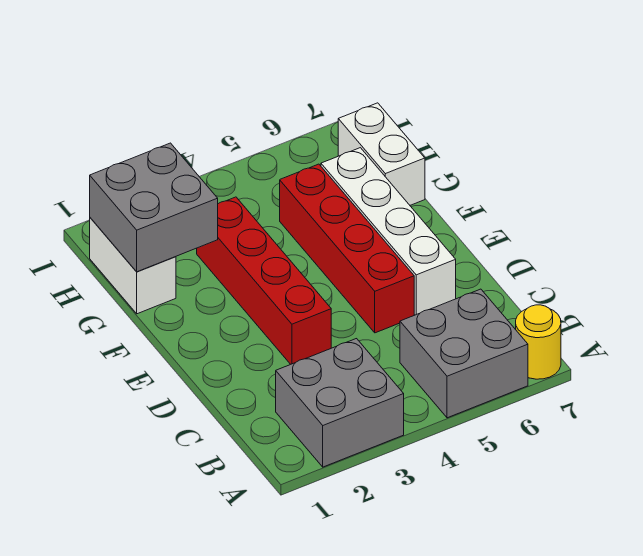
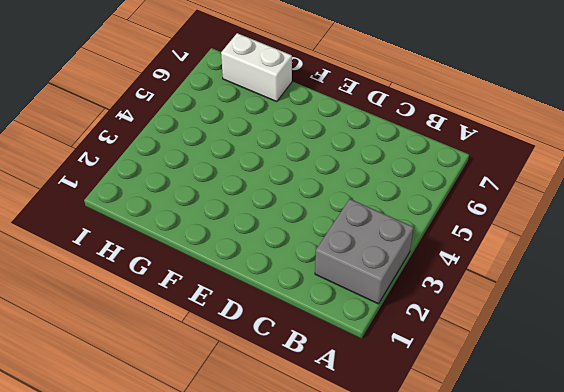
none -> grey brick A5:B6 level 1
none -> yellow round brick A7 level 1

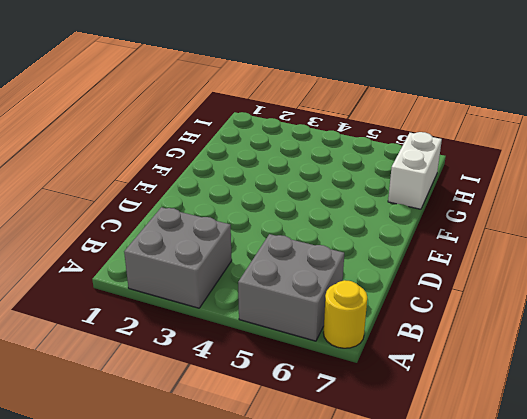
none -> red brick D3:G3 level 1
none -> red brick D5:G5 level 1

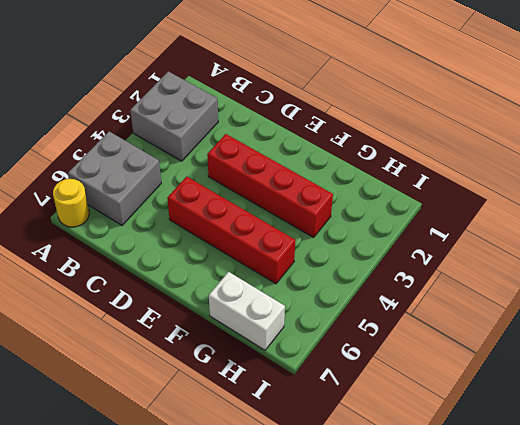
none -> white brick D6:G6 level 1
none -> white brick G1:H1 level 1

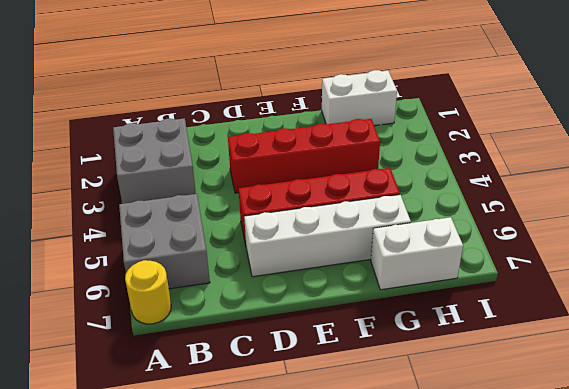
none -> grey brick G1:H2 level 2

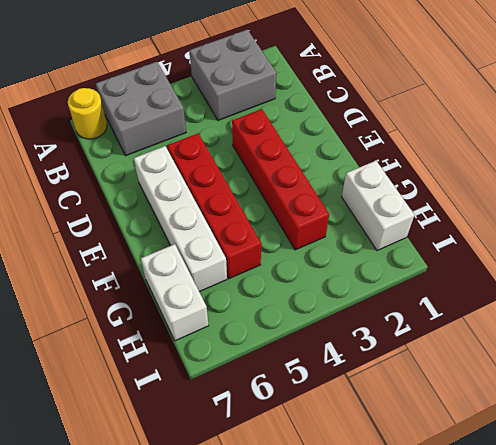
none -> grey brick G1:H2 level 2

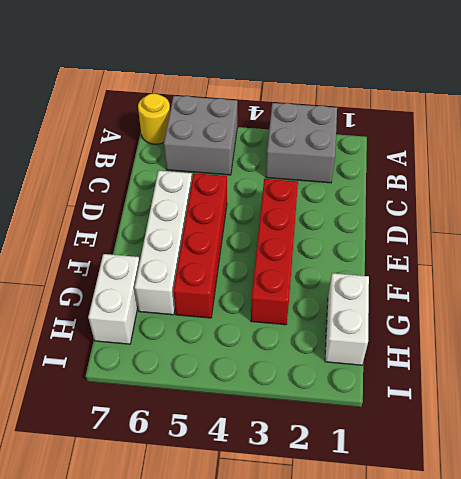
none -> grey brick G1:H2 level 2

